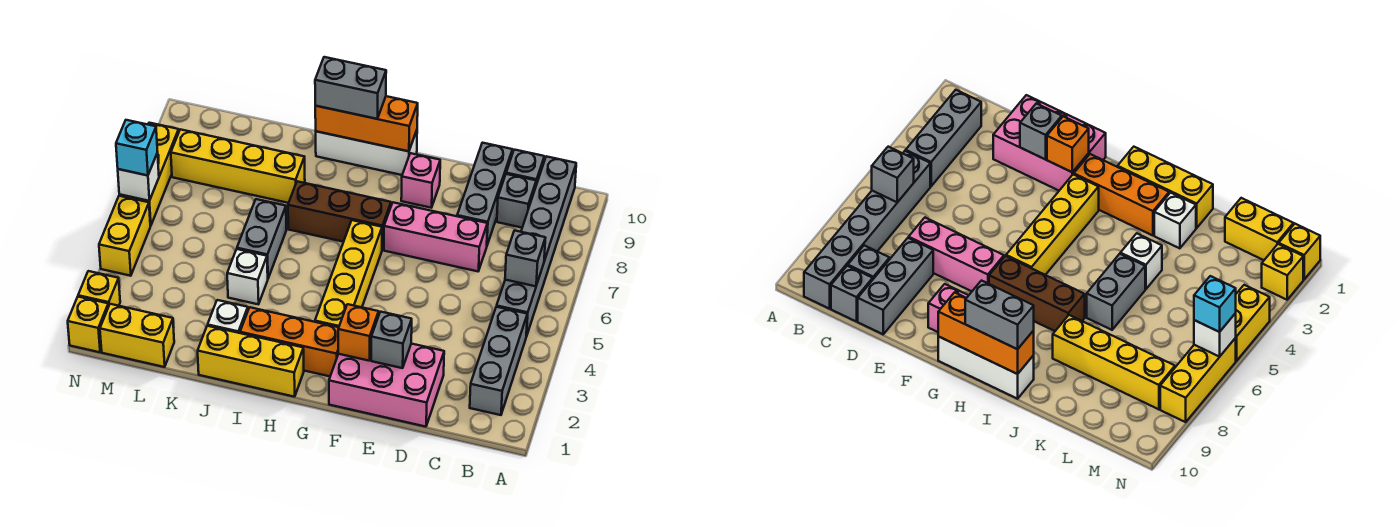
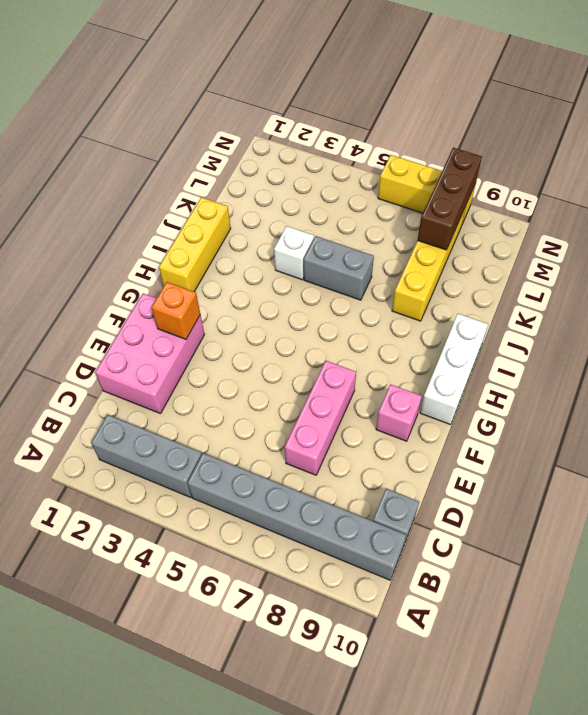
brown brick L8:N8 level 2 -> brown brick G7:I7 level 1
none -> grey brick C9 level 1
none -> grey brick D8:D10 level 1
none -> orange brick G2:I2 level 1

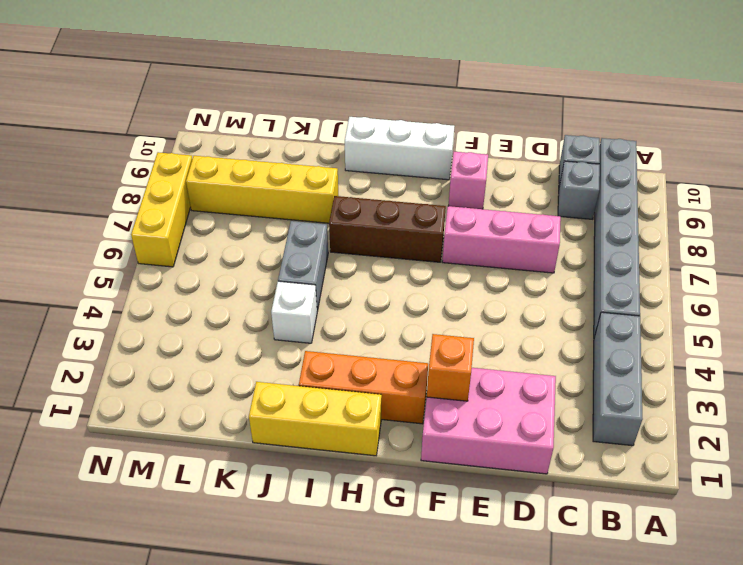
none -> grey brick D8:D10 level 1
none -> yellow brick G3:G6 level 1
none -> white brick J2 level 1

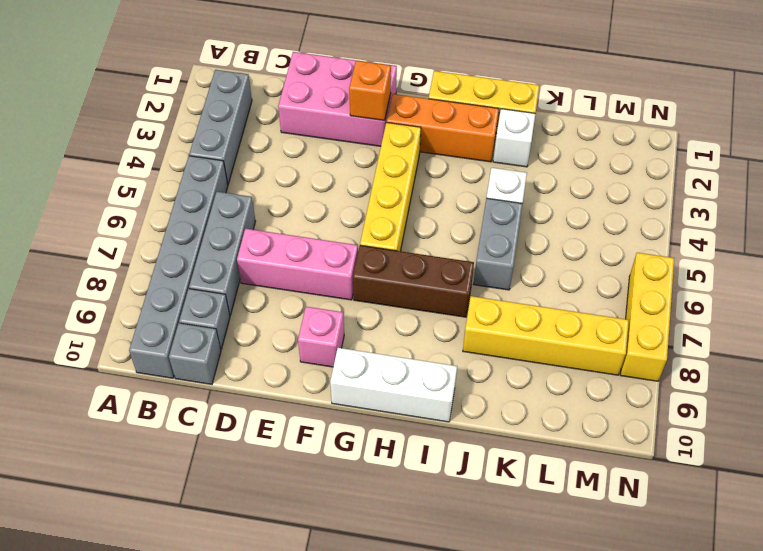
grey brick C6:C8 level 1 -> grey brick D8:D10 level 1
none -> yellow brick L1:M1 level 1
none -> yellow brick N1 level 1
none -> yellow brick N2 level 1

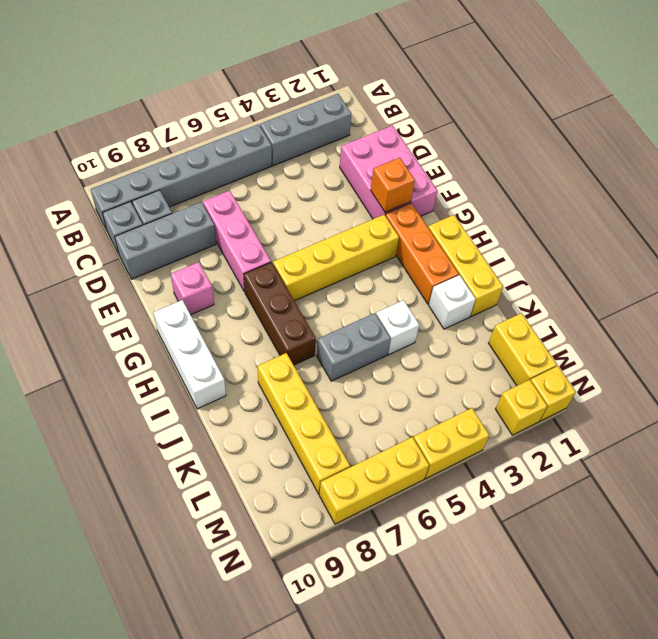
none -> grey brick B6 level 2
none -> grey brick E2 level 2
none -> orange brick G10:I10 level 2

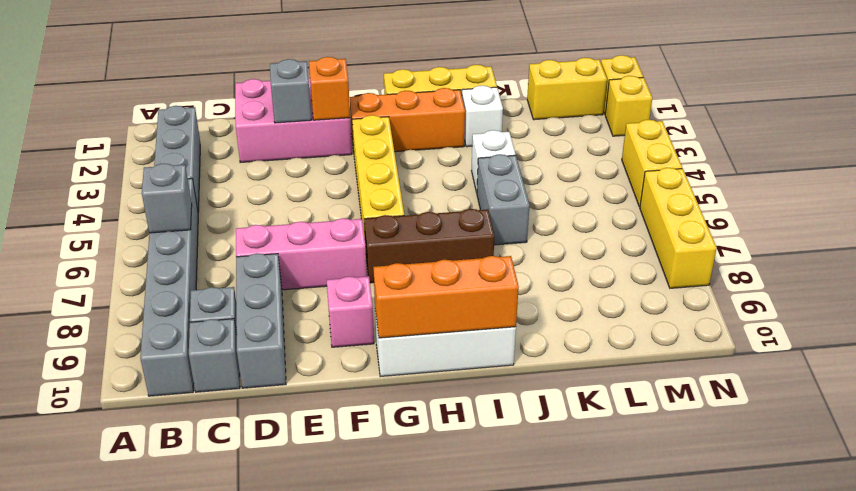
none -> yellow brick J8:M8 level 1
none -> white brick N6 level 2
none -> grey brick H10:I10 level 3

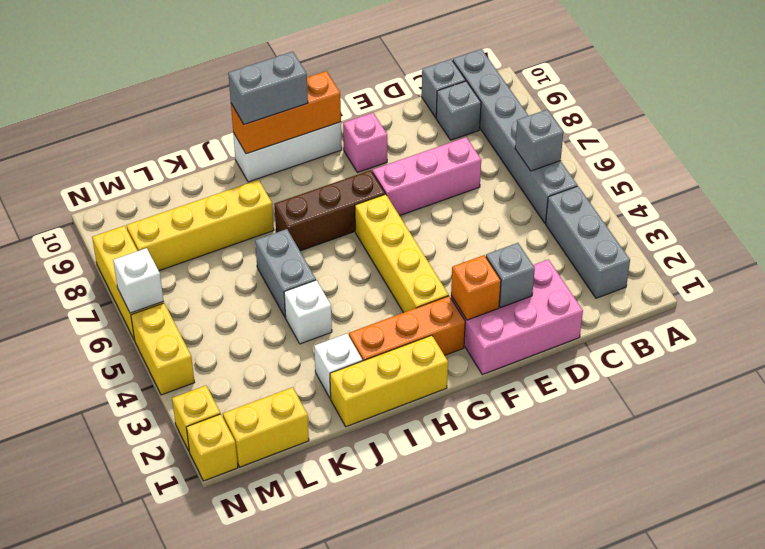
none -> grey brick D8:D10 level 1
none -> cyan brick N6 level 3

